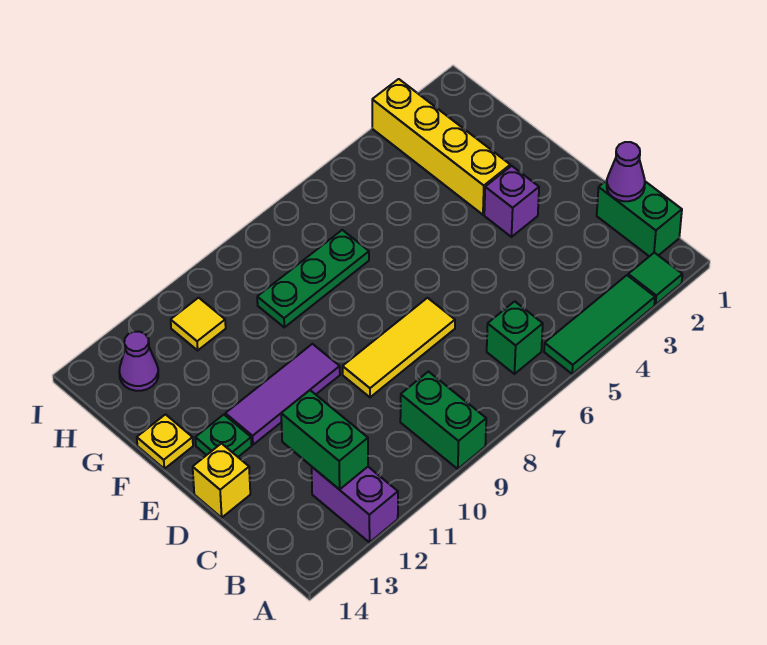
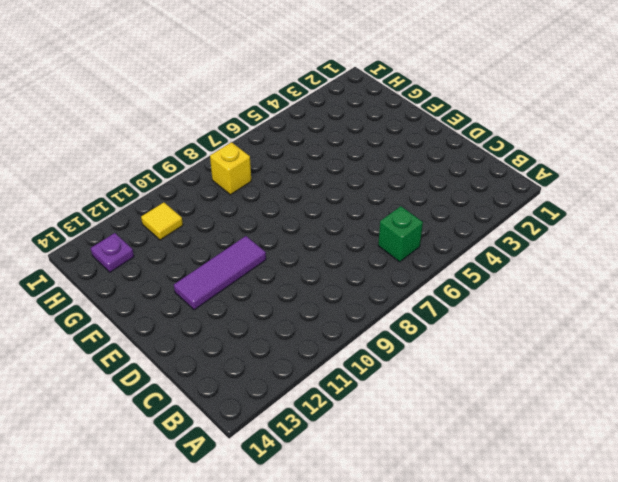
yellow brick H8 level 1 -> yellow brick D14 level 1
purple plate H13 level 1 -> purple cone H13 level 1
none -> green tile A2 level 1
none -> green tile A3:A5 level 1
none -> green brick A9:B9 level 1

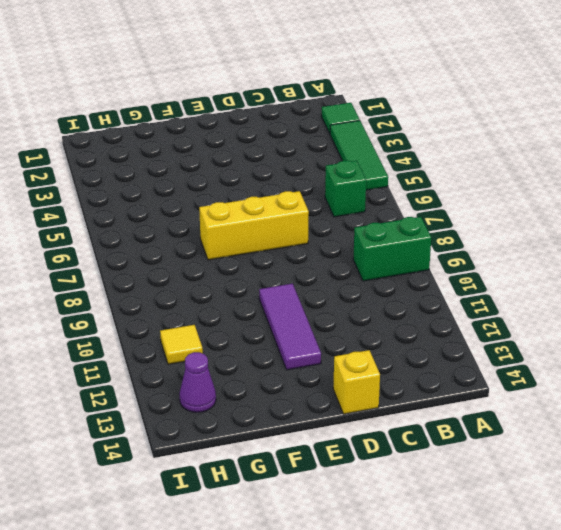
yellow brick D7:F7 level 1 -> yellow tile D7:D9 level 1
none -> purple brick A12:B12 level 1
none -> green brick B1:C1 level 1
none -> purple brick E3 level 1

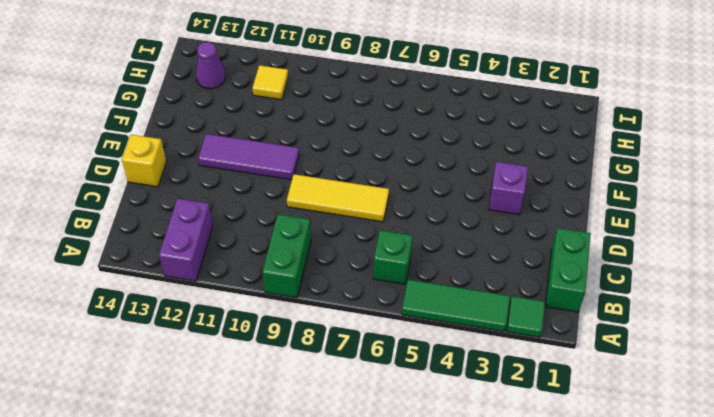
none -> green plate E13 level 1
none -> yellow brick F3:I3 level 1
none -> yellow plate F14 level 1

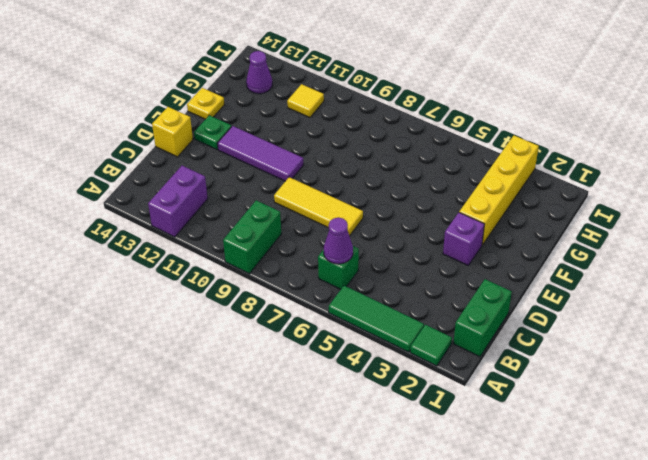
purple cone B6 level 2 -> purple cone C1 level 2
none -> green plate G7:G9 level 1
none -> green brick B12:C12 level 2

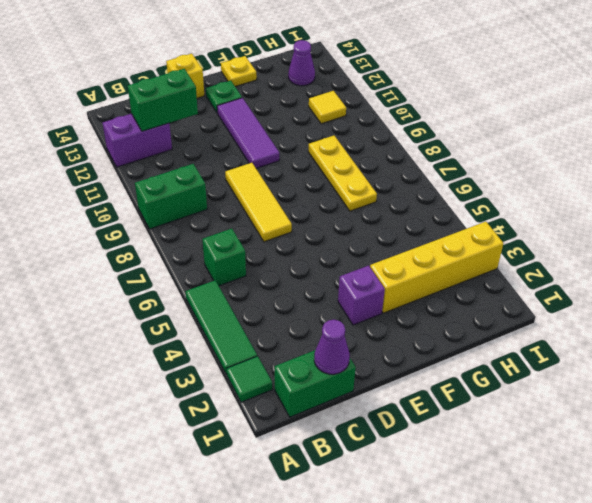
yellow plate G7:G9 level 1 -> green plate G7:G9 level 1

